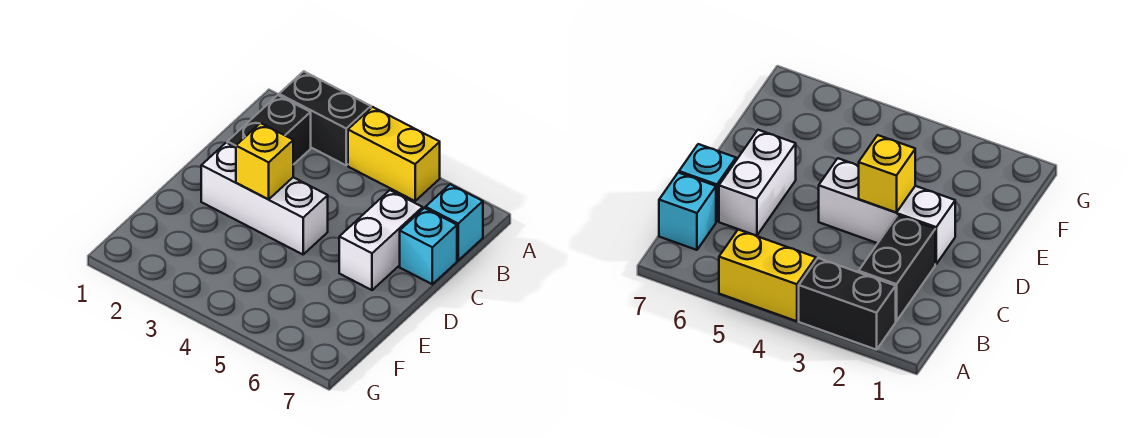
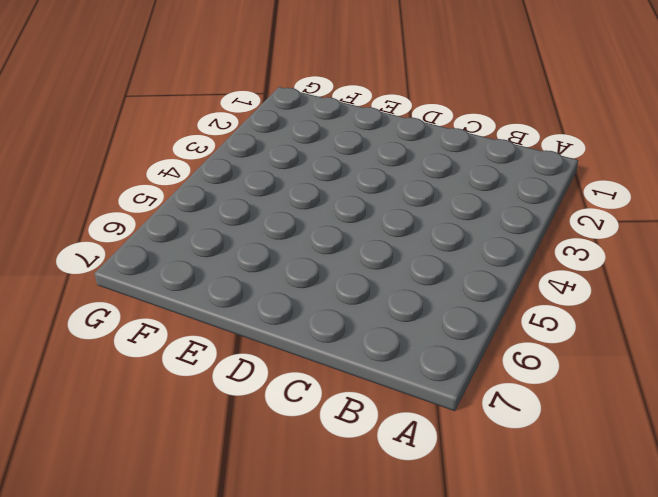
none -> black brick A2:A3 level 1
none -> yellow brick A4:A5 level 1

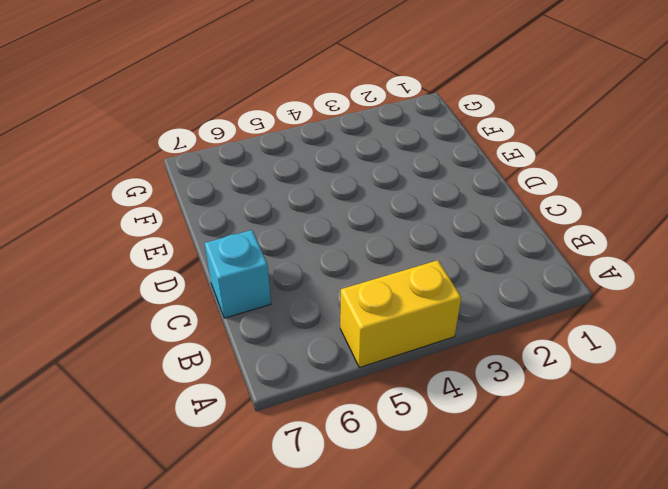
none -> black brick A2:A3 level 1
none -> black brick B2:C2 level 1

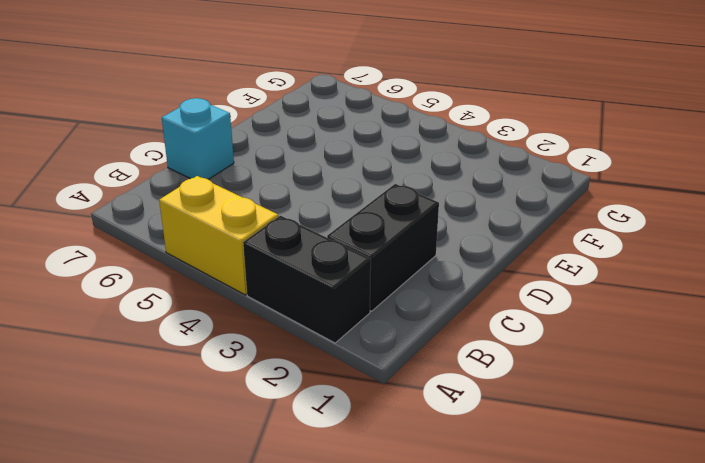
none -> cyan brick B7 level 1
none -> white brick C6:D6 level 1

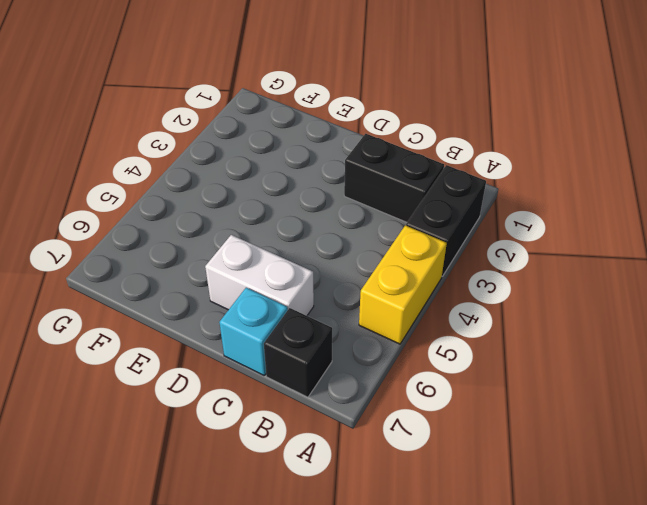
black brick B7 level 1 -> cyan brick B7 level 1
none -> white brick D2:D4 level 1
none -> yellow brick D3 level 2

